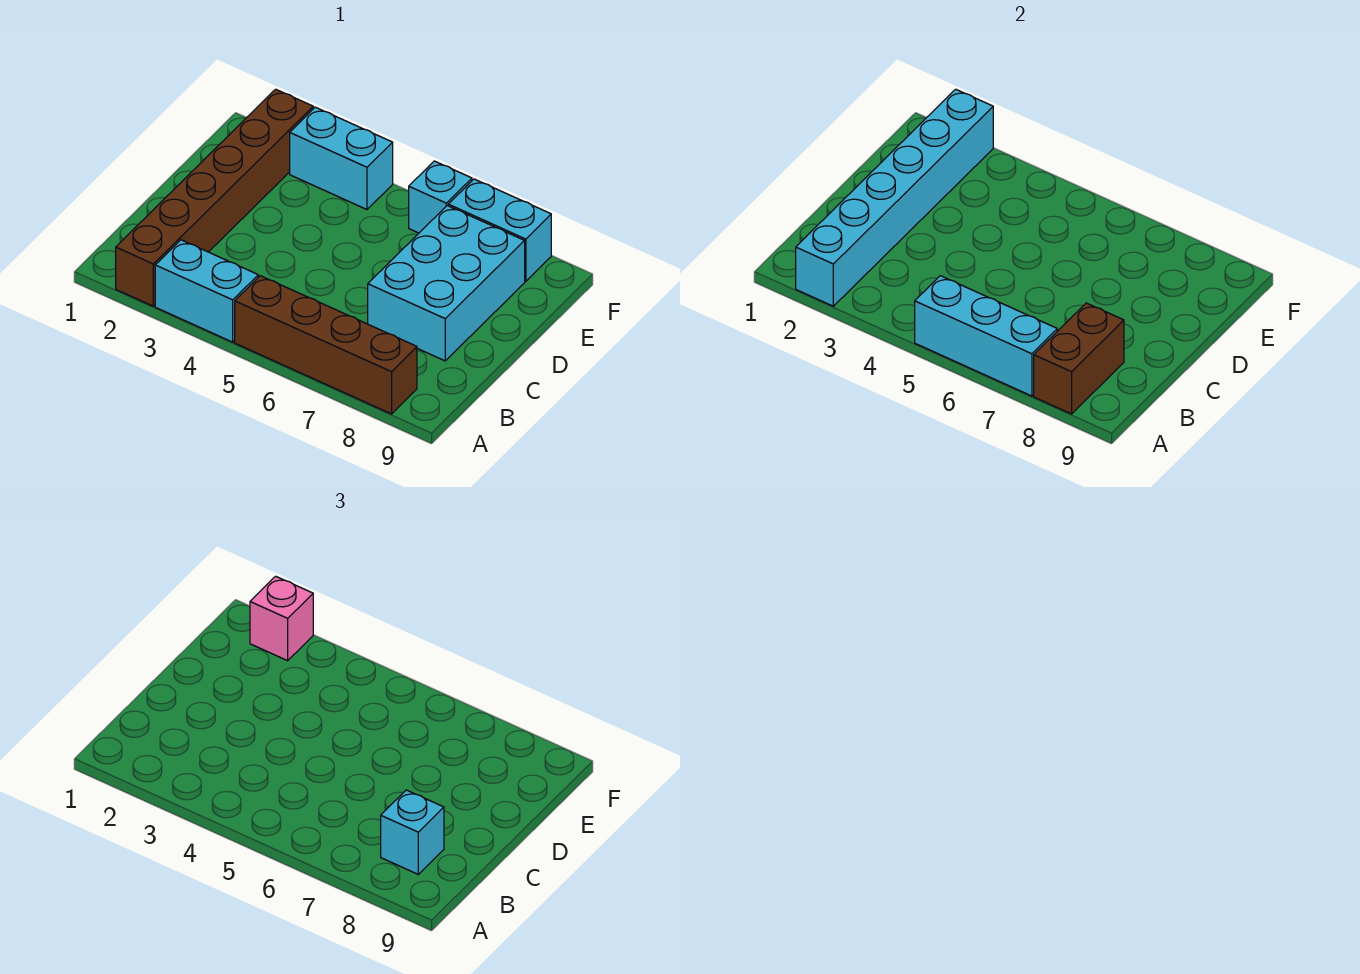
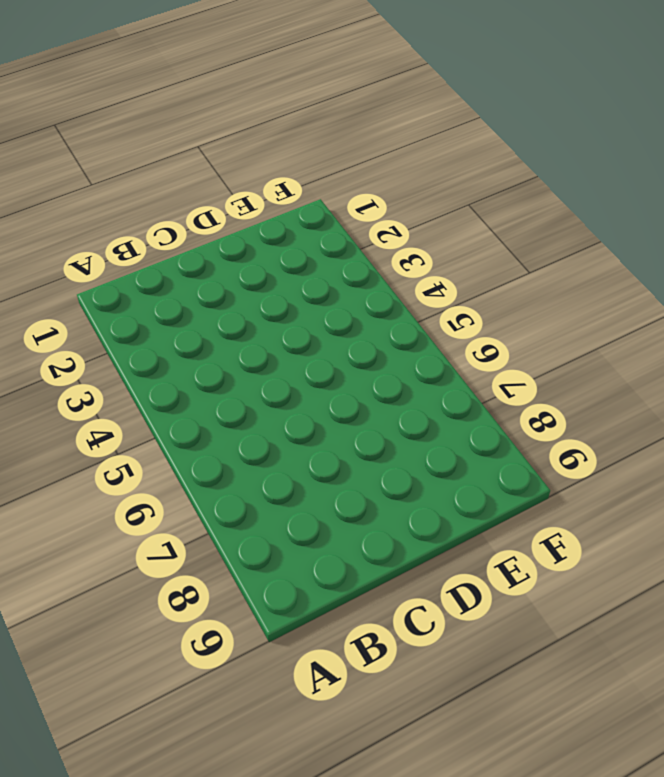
none -> brown brick A2:F2 level 1
none -> cyan brick A3:A4 level 1
none -> brown brick A5:A8 level 1

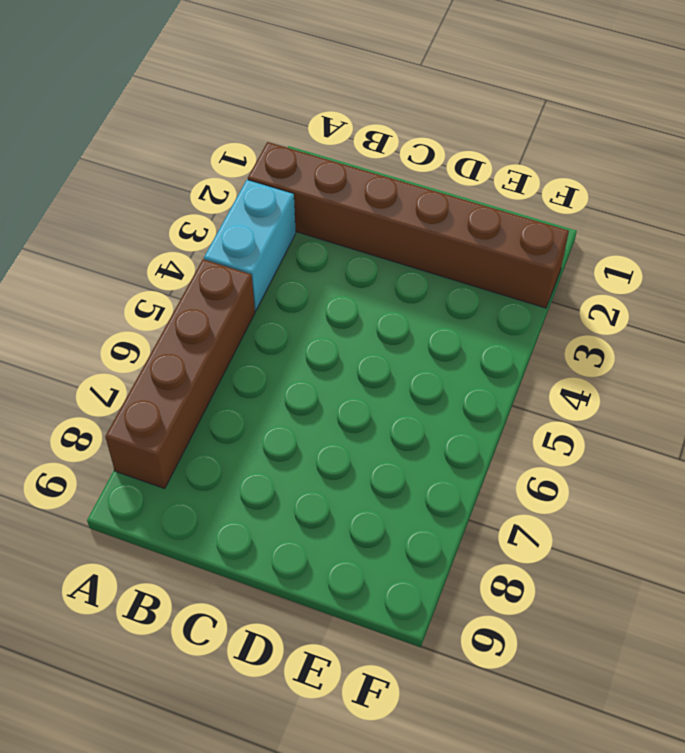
none -> cyan brick C7:E8 level 1
none -> cyan brick F3:F4 level 1
none -> cyan brick F6 level 1

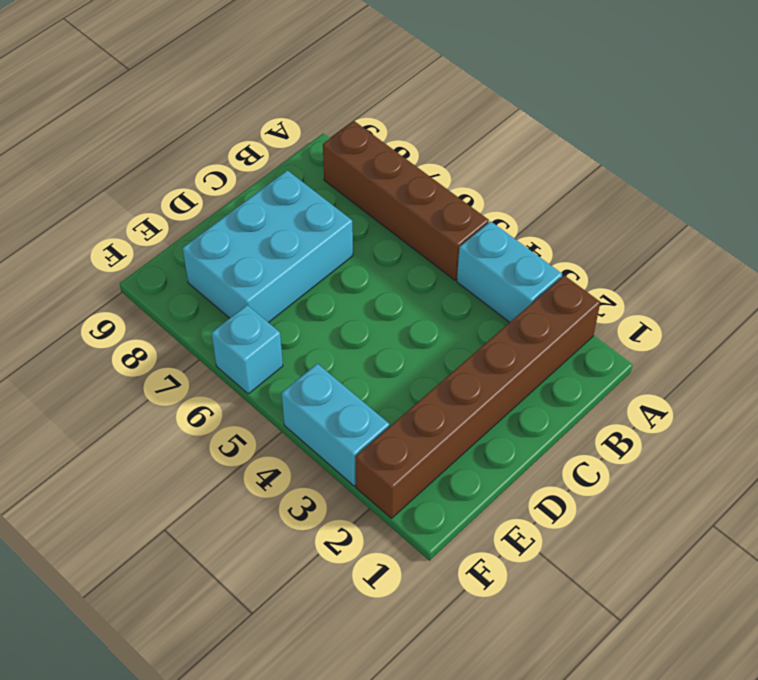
none -> cyan brick F7:F8 level 1
none -> cyan brick A2:F2 level 2
none -> cyan brick A5:A7 level 2

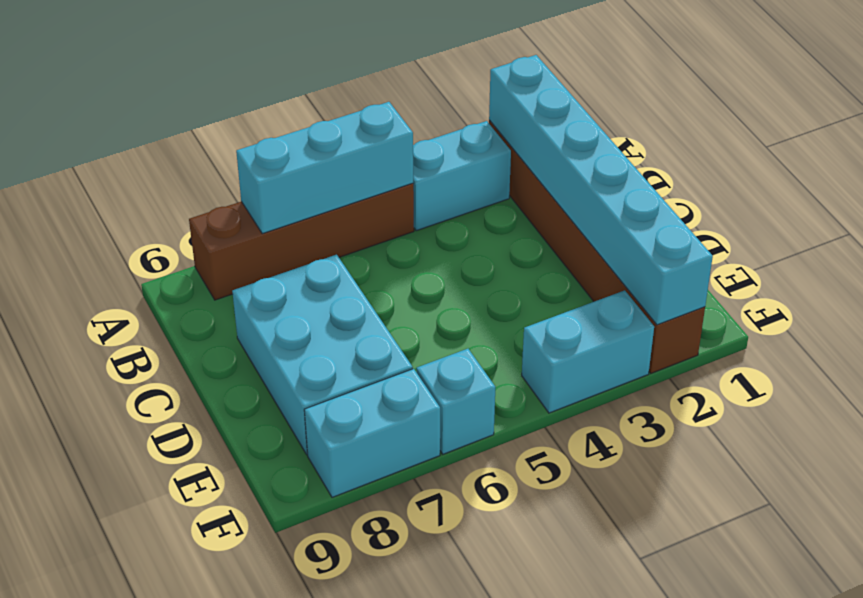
none -> brown brick A8:B8 level 2
none -> cyan brick B8 level 3
none -> pink brick F2 level 3

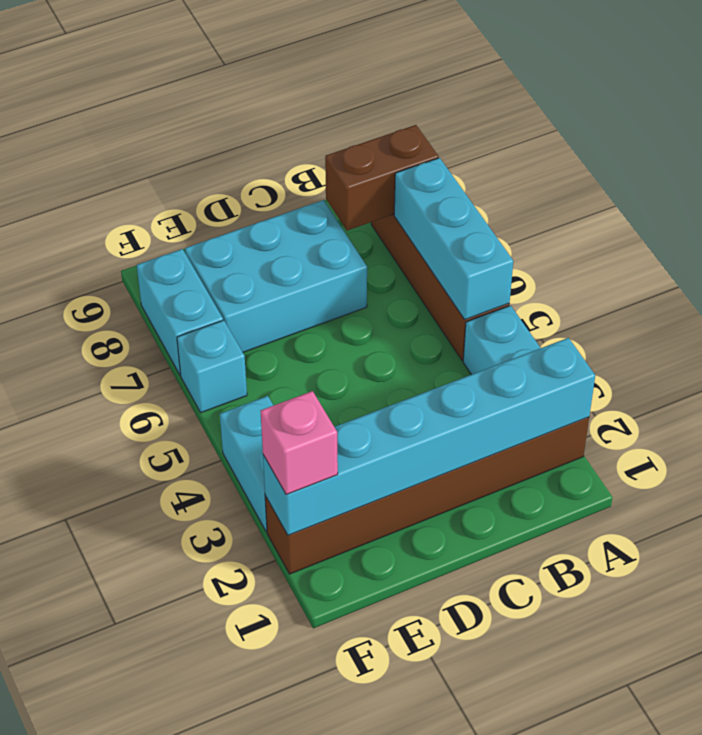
none -> cyan brick B8 level 3

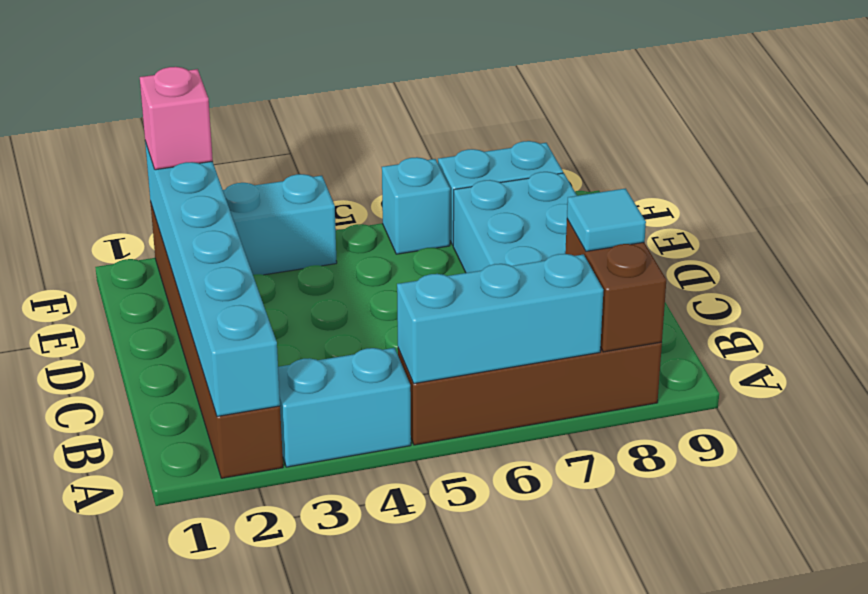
cyan tile B8 level 3 -> cyan brick B8 level 3

